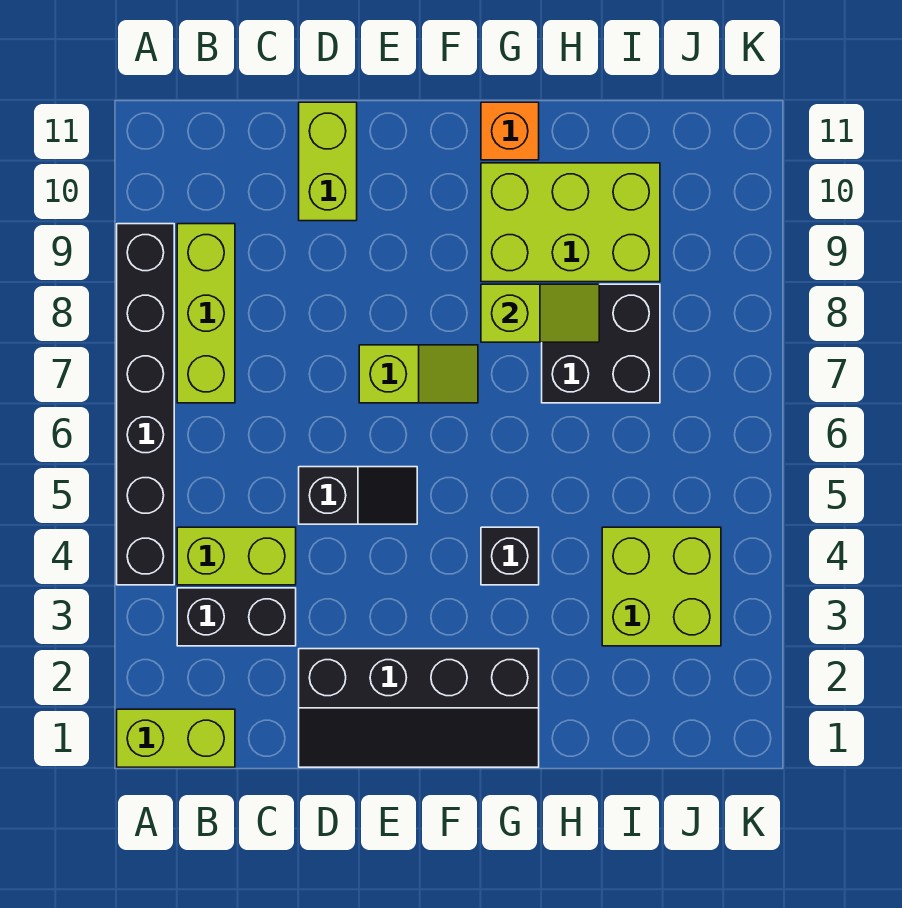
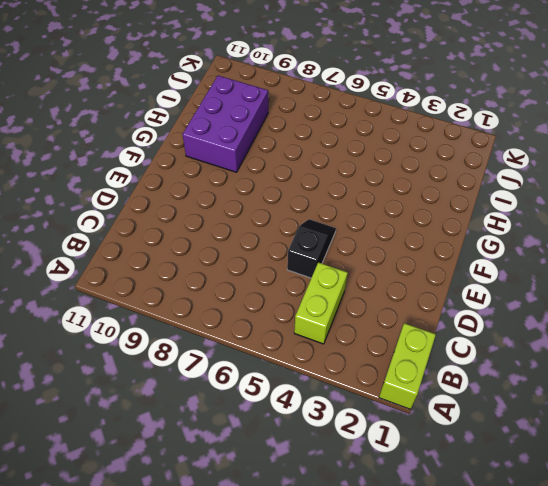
purple brick G9:I10 level 1 -> lime brick G9:I10 level 1
none -> black brick A4:A9 level 1
none -> black brick B3:C3 level 1
none -> lime brick B7:B9 level 1

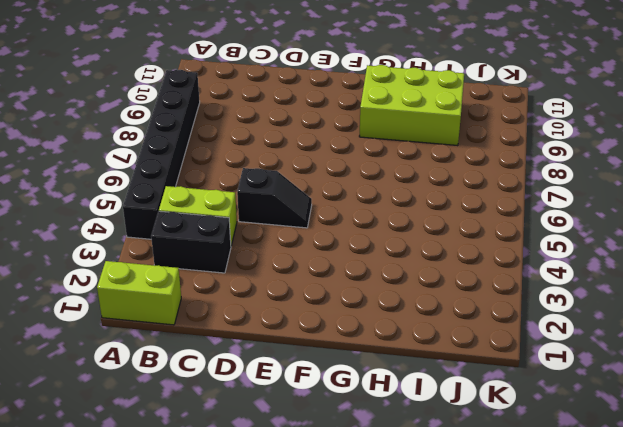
none -> lime brick B7:B9 level 1
none -> black slope D1:G2 level 1 top 2
none -> lime brick D10:D11 level 1

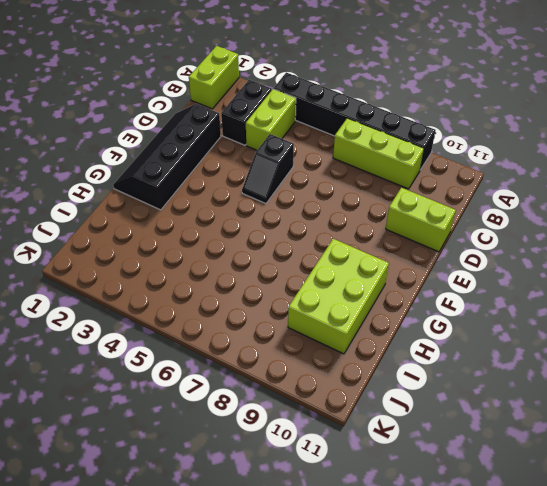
none -> lime slope E7:F7 level 1 top E
none -> black brick G4 level 1
none -> orange brick G11 level 1

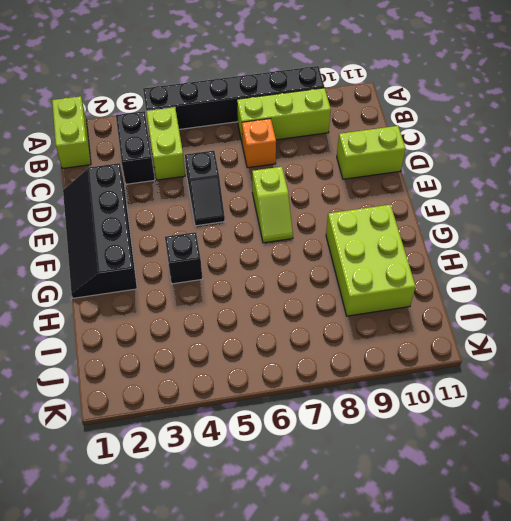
orange brick C7 level 1 -> orange brick G11 level 1
none -> black brick H7:I8 level 1
none -> lime brick I3:J4 level 1
none -> lime slope G8:H8 level 2 top G

